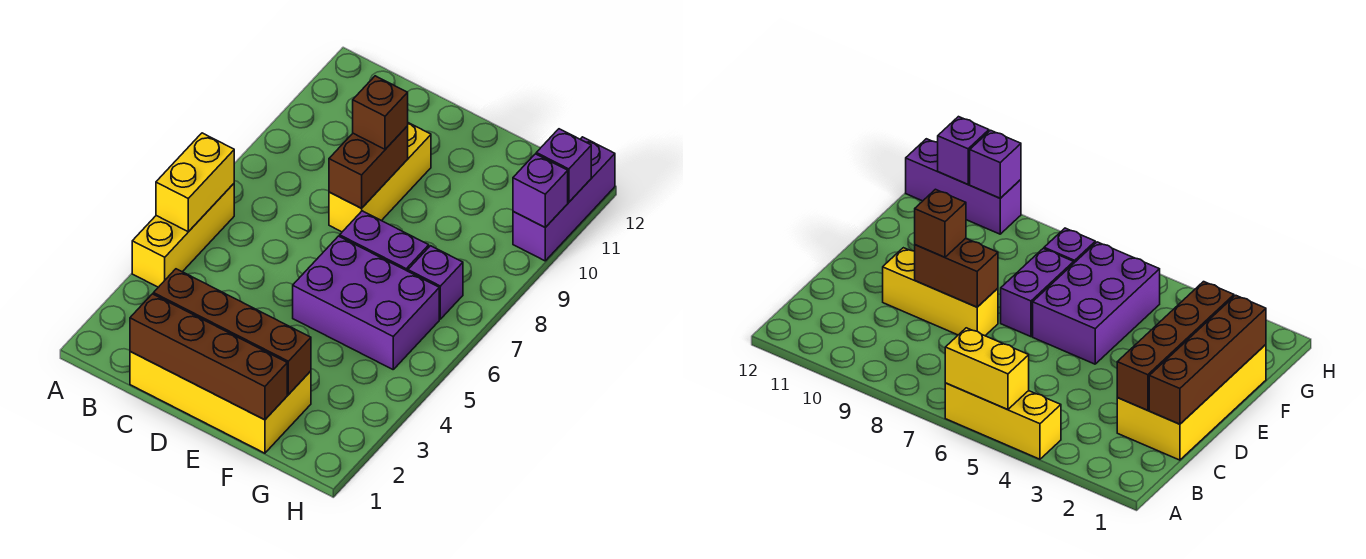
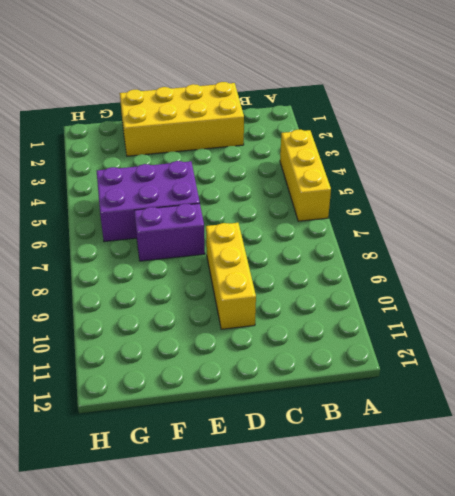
none -> purple brick G7 level 1
none -> purple brick H10:H12 level 1
none -> yellow brick A5:A6 level 2

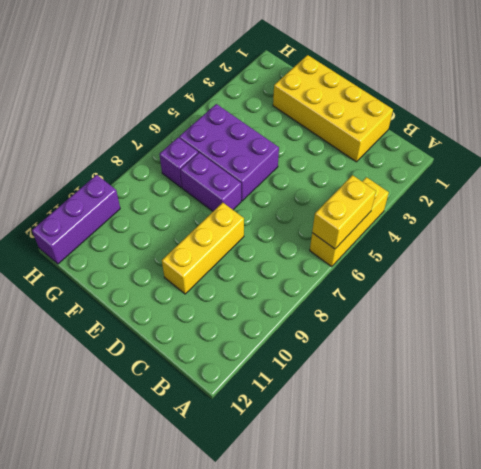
none -> brown brick C1:F1 level 2
none -> brown brick C2:F2 level 2
none -> brown brick D8:D9 level 2

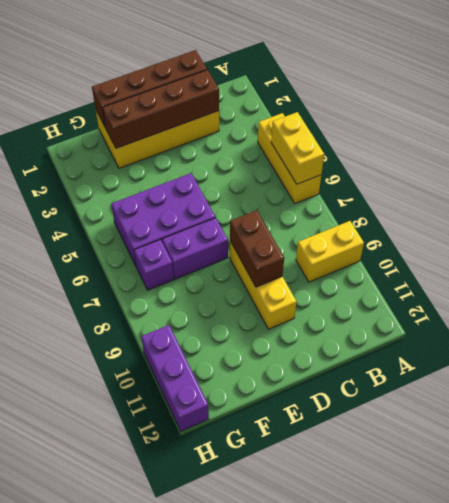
yellow brick A9:B9 level 1 -> none
none -> purple brick H10 level 2
none -> purple brick H11 level 2
none -> brown brick D9 level 3

